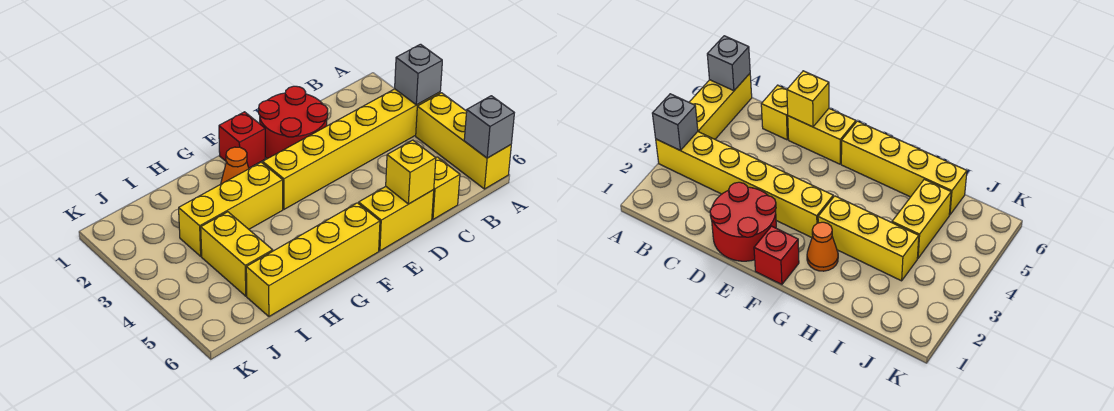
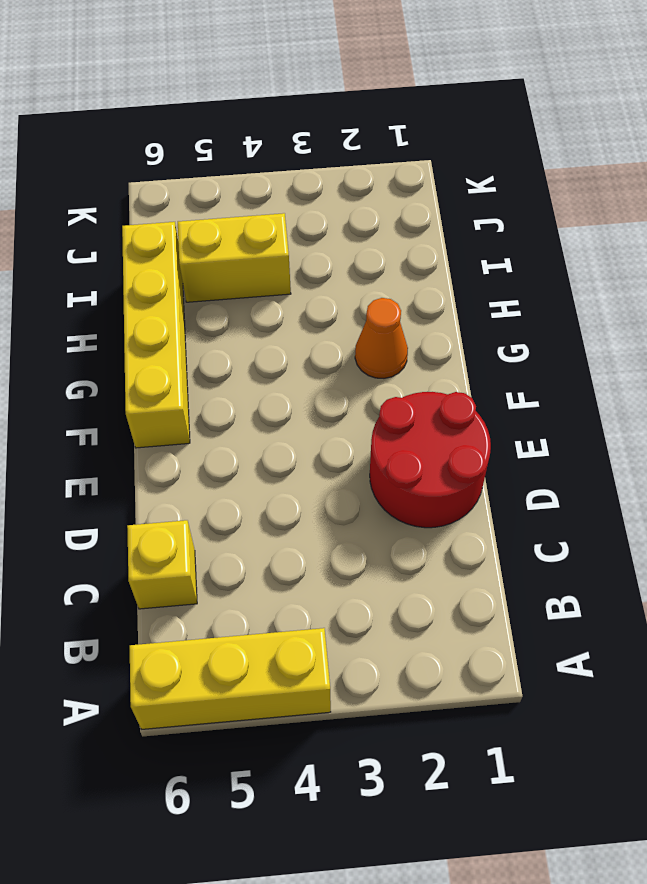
none -> yellow brick A3:F3 level 1
none -> yellow brick D6:E6 level 1
none -> red brick F1 level 1

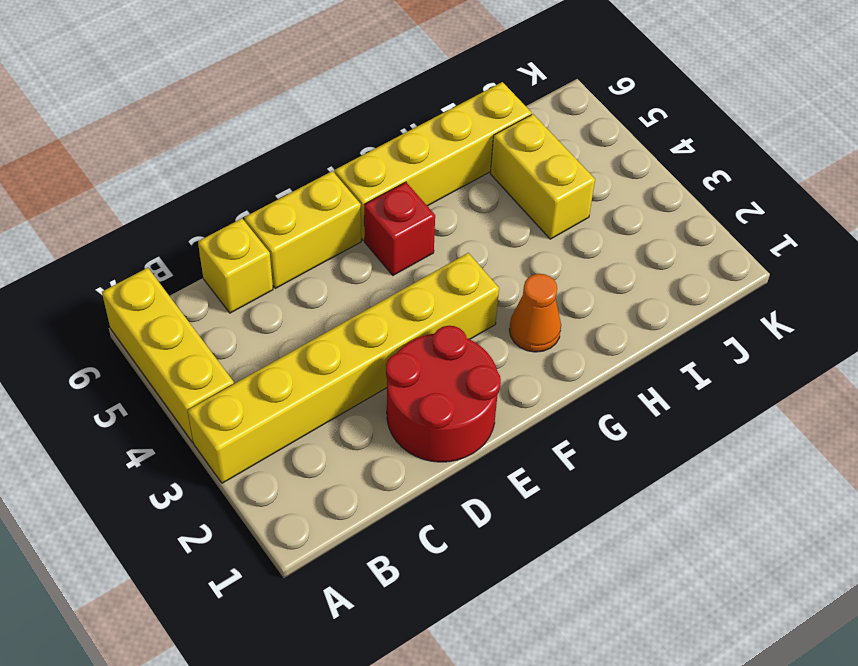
red brick F5 level 1 -> red brick F1 level 1
none -> yellow brick G3:I3 level 1
none -> grey brick A3 level 2
none -> grey brick A6 level 2

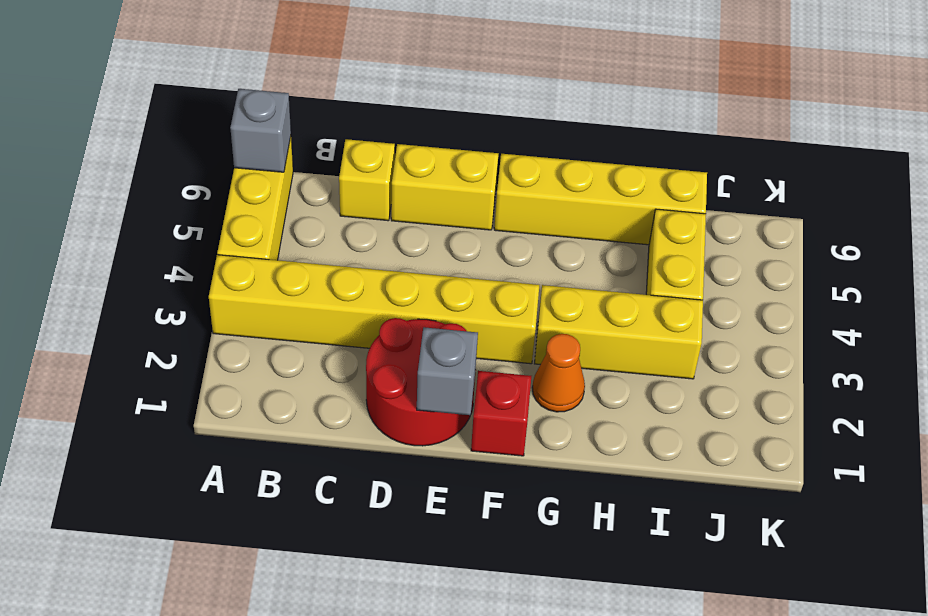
grey brick E1 level 2 -> grey brick A3 level 2
none -> yellow brick D6 level 2

